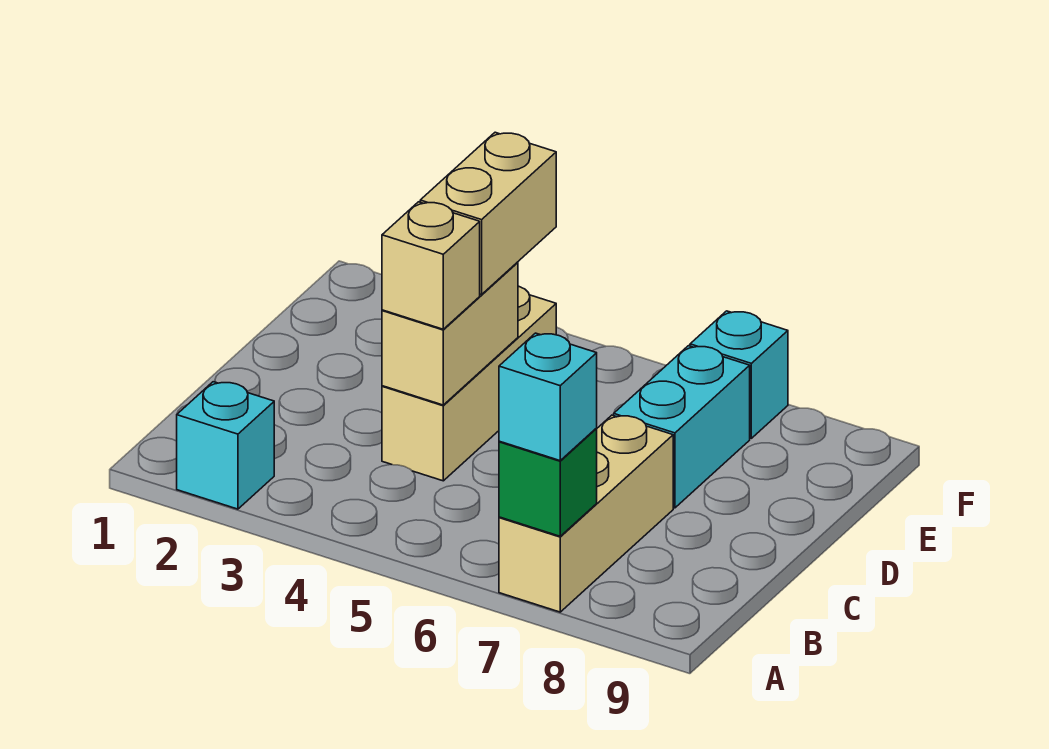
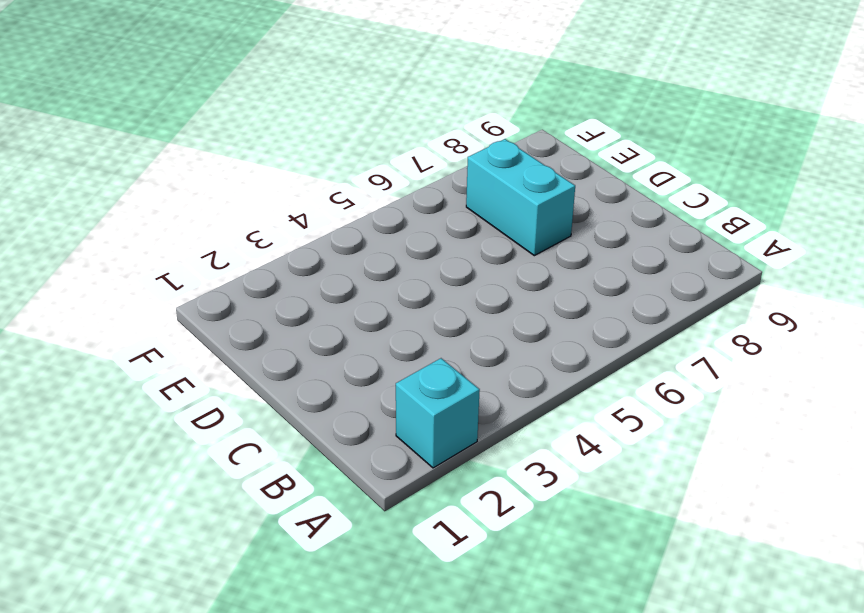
none -> tan brick A7:C7 level 1
none -> tan brick C4:E4 level 1

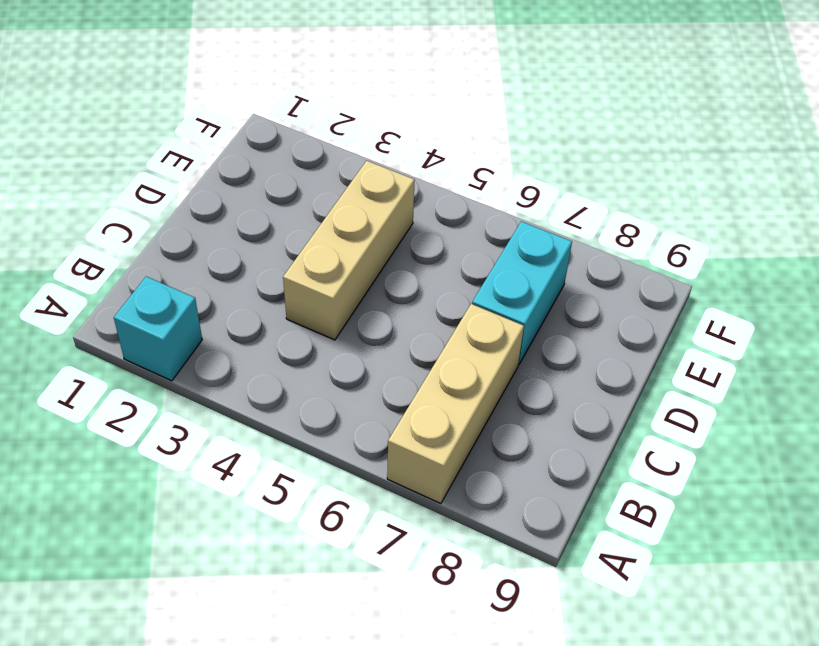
none -> cyan brick F7 level 1
none -> green brick A7 level 2

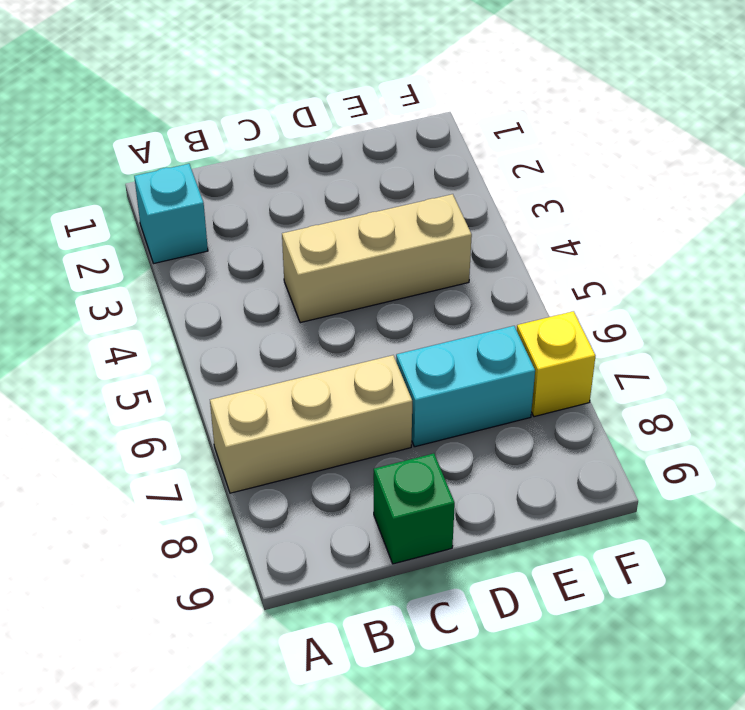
green brick C9 level 1 -> green brick A7 level 2
yellow brick F7 level 1 -> cyan brick F7 level 1
none -> tan brick C4:D4 level 2
none -> cyan brick A7 level 3

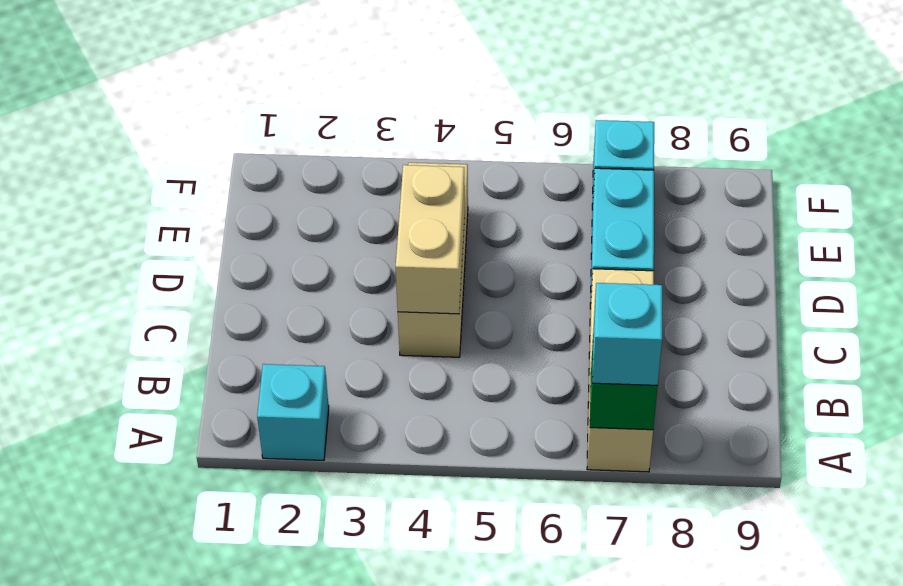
none -> tan brick C4 level 3
none -> tan brick D4:E4 level 3

